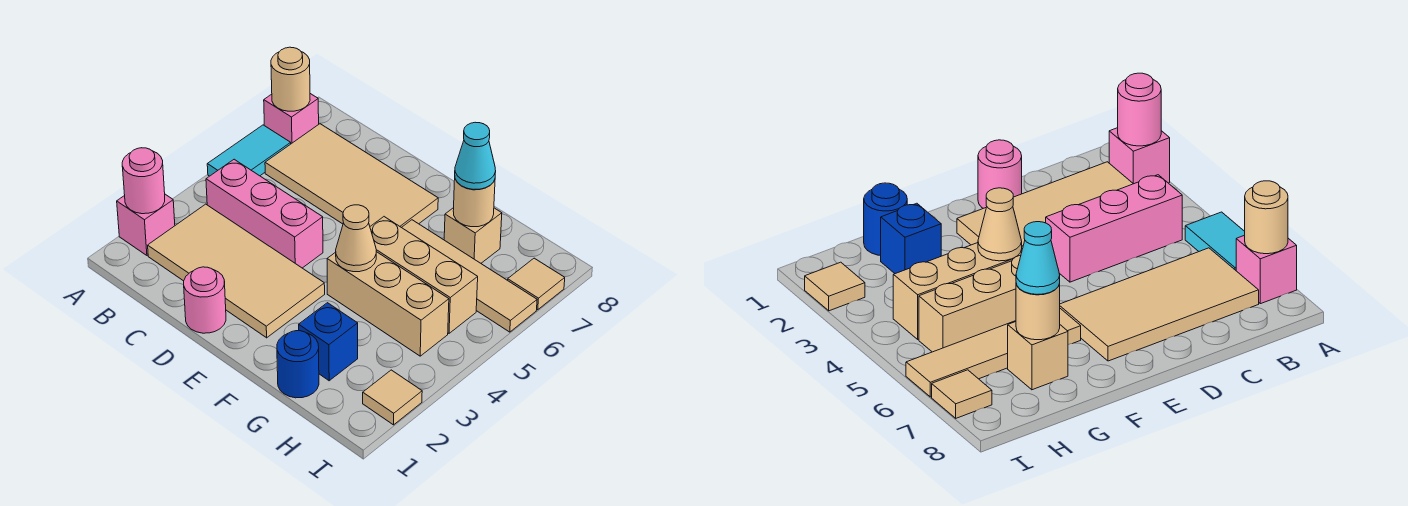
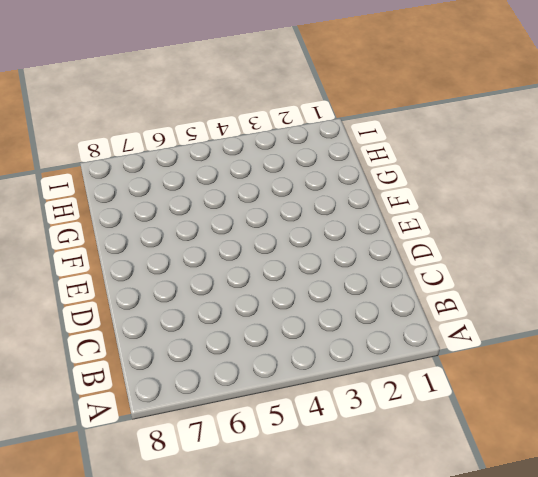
none -> pink brick A2 level 1
none -> cyan tile A5:A6 level 1
none -> pink brick A7 level 1

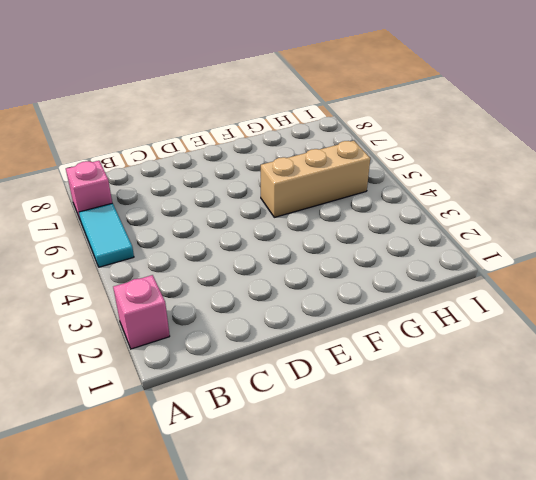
none -> tan tile B2:E3 level 1
none -> pink brick B4:D4 level 1
none -> tan tile B6:E7 level 1

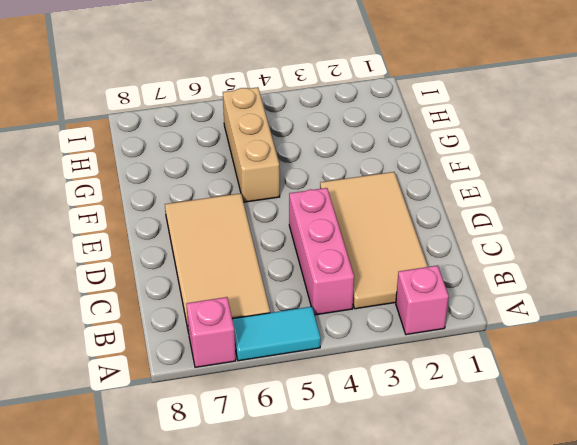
none -> pink round brick D1 level 1
none -> tan brick F4:H4 level 1
none -> tan tile F6:I6 level 1

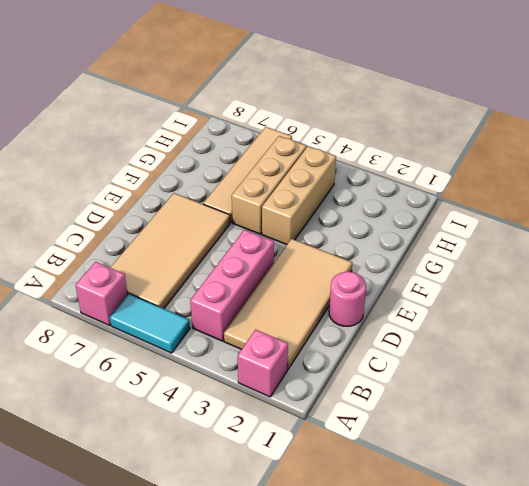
none -> blue round brick G1 level 1
none -> blue brick G2 level 1
none -> tan brick G7 level 1

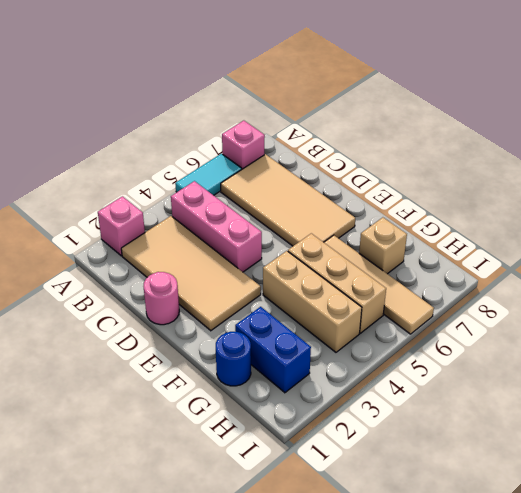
blue brick G2:H2 level 1 -> blue brick G2 level 1
none -> tan tile I2 level 1
none -> tan tile I7 level 1
none -> pink round brick A2 level 2

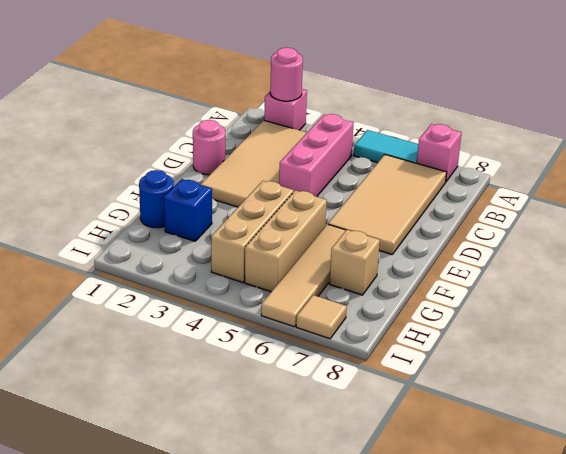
none -> tan tile I2 level 1
none -> tan round brick A7 level 2
none -> tan cone F4 level 2

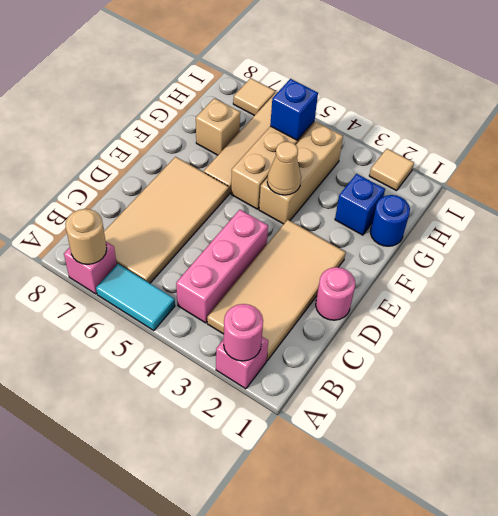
blue brick H5 level 2 -> none
none -> tan round brick G7 level 2
none -> cyan cone G7 level 3

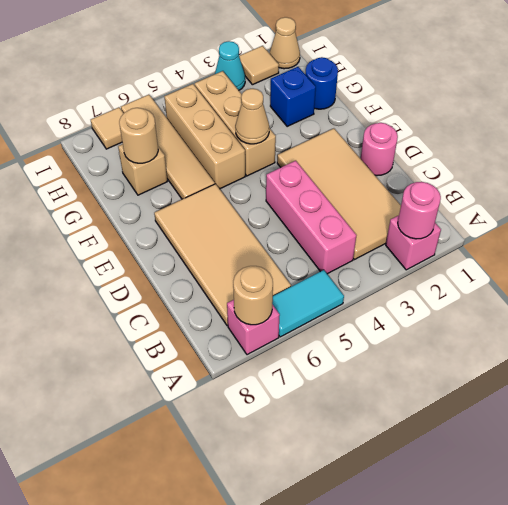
tan cone I1 level 1 -> none
cyan cone I3 level 1 -> cyan cone G7 level 3

